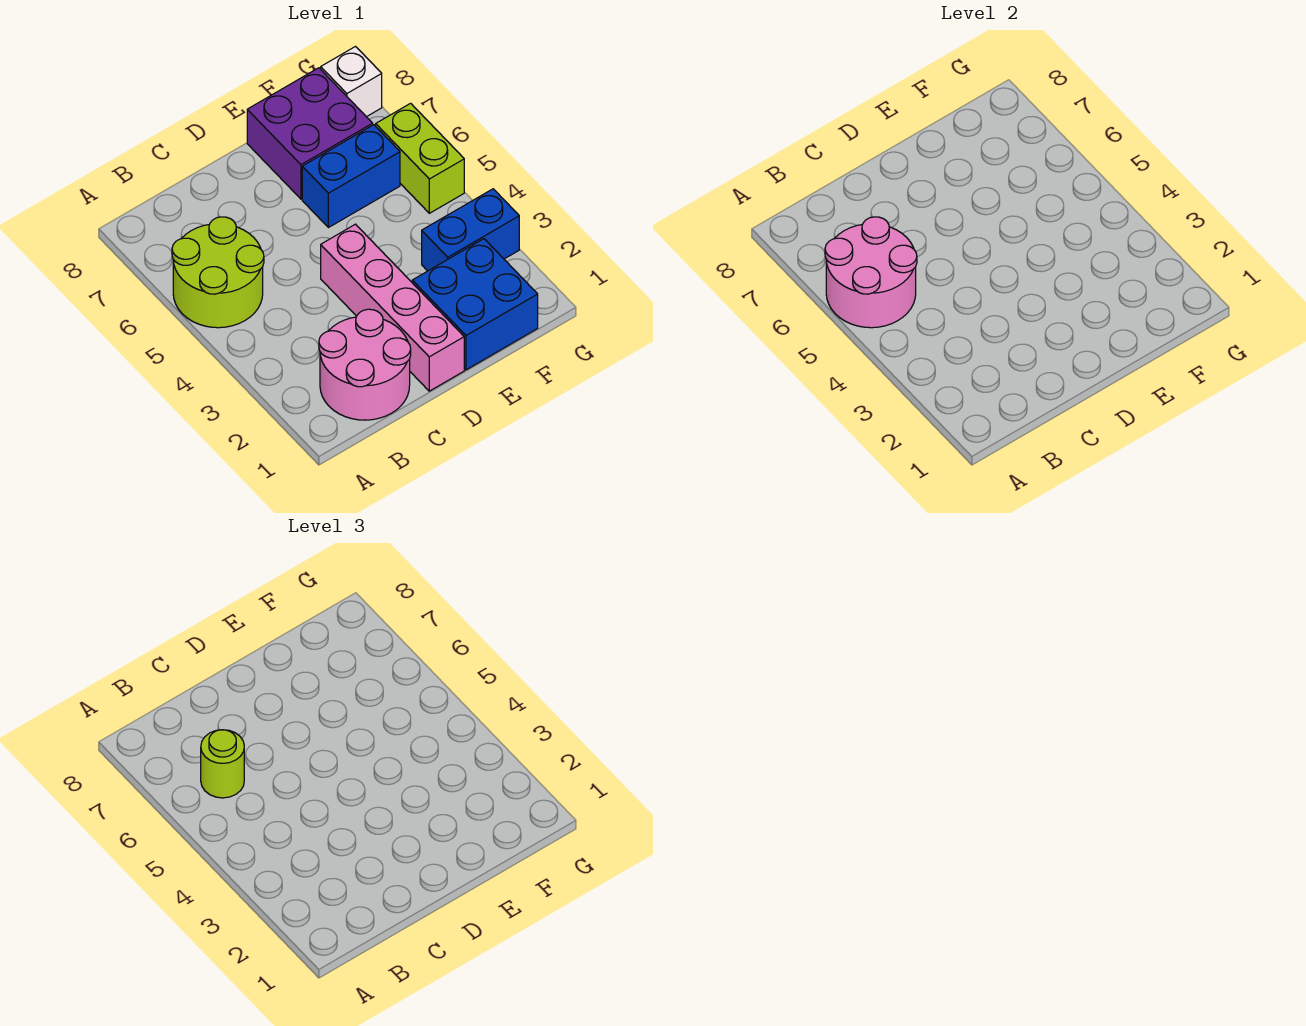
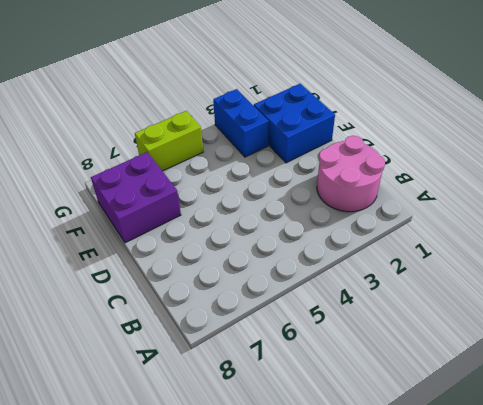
none -> lime round brick A5:B6 level 1
none -> pink brick D1:D4 level 1

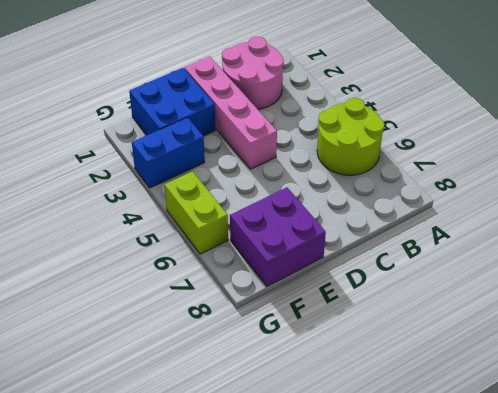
none -> blue brick E6:F6 level 1
none -> white brick G8 level 1

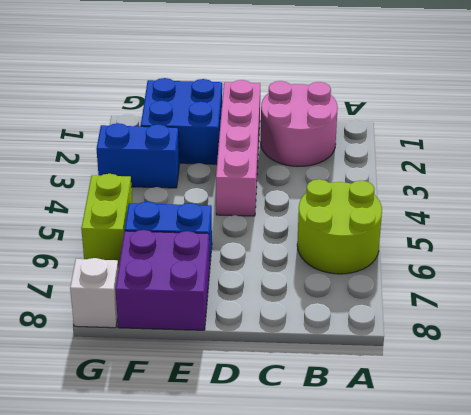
none -> pink round brick A5:B6 level 2
none -> lime round brick B6 level 3

